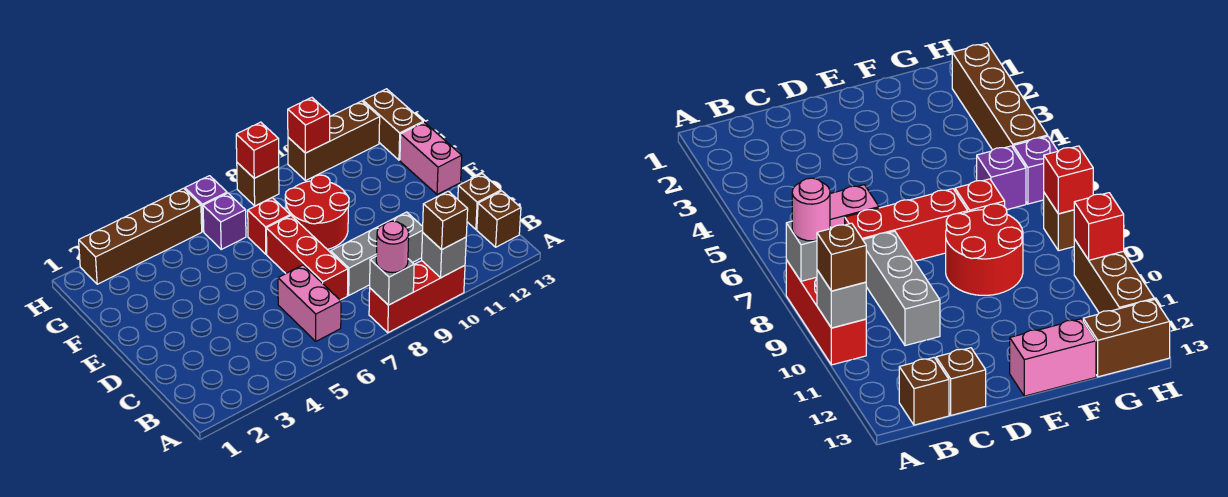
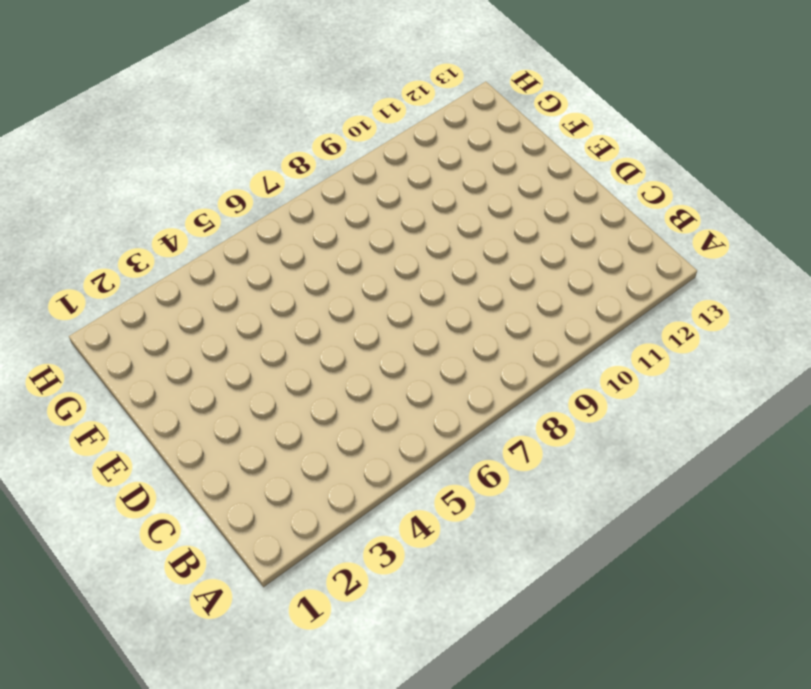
none -> red brick A8:A10 level 1
none -> pink brick B6:C6 level 1
none -> brown brick B13 level 1

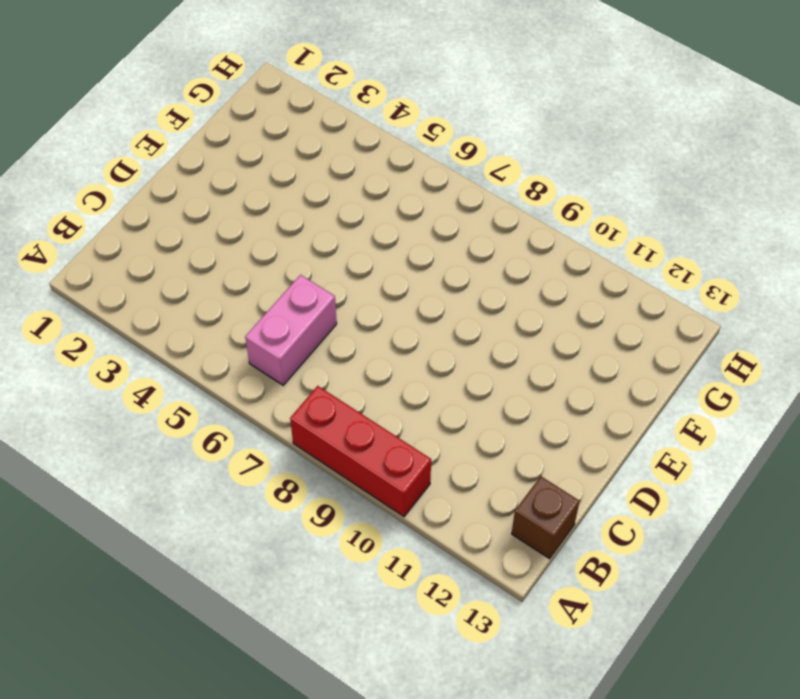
none -> red brick C7:E7 level 1
none -> grey brick C8:C10 level 1
none -> brown brick C13 level 1

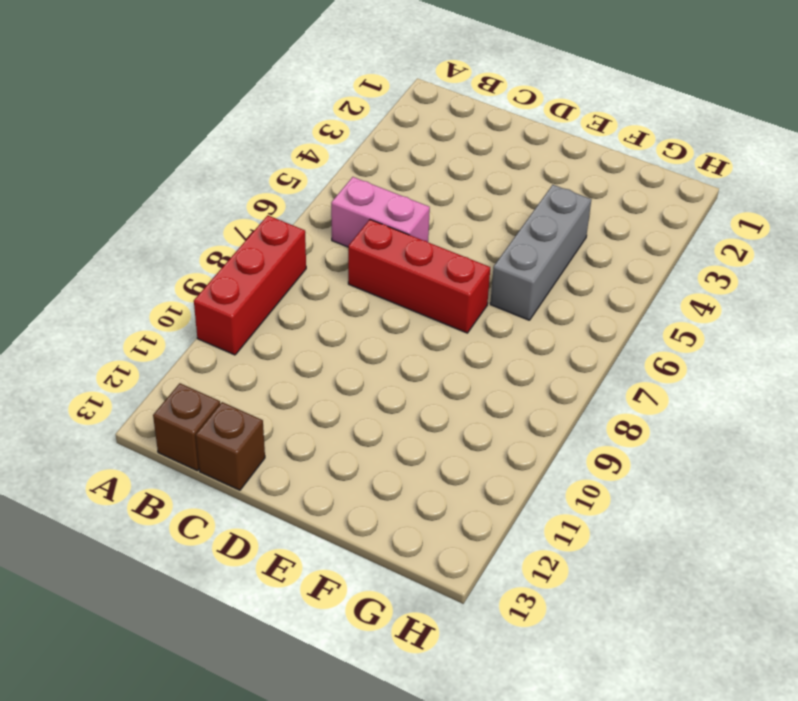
grey brick F4:F6 level 1 -> grey brick C8:C10 level 1
none -> red round brick E8:F9 level 1
none -> pink brick E13:F13 level 1
none -> red brick F7 level 1

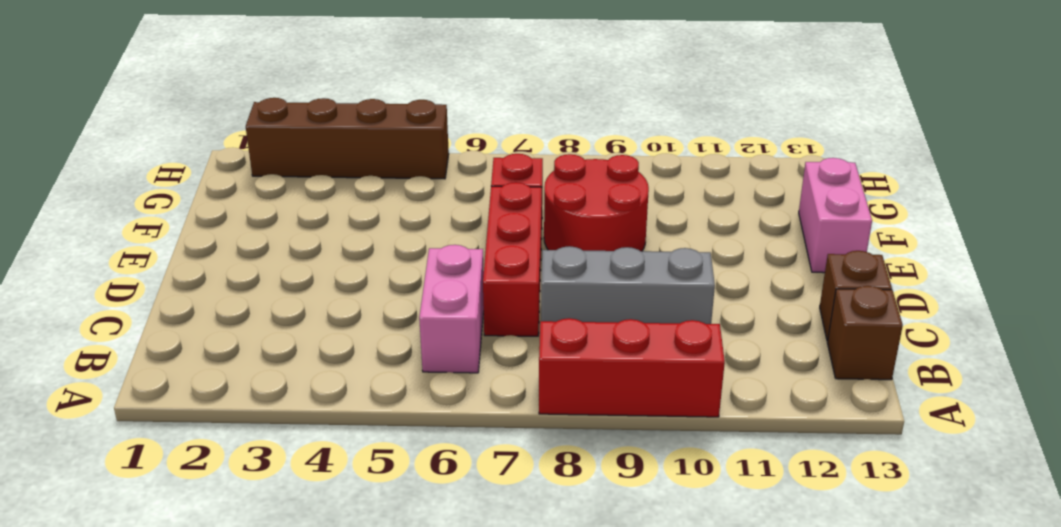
none -> purple brick G6 level 1
none -> brown brick G13:H13 level 1
none -> purple brick H6 level 1

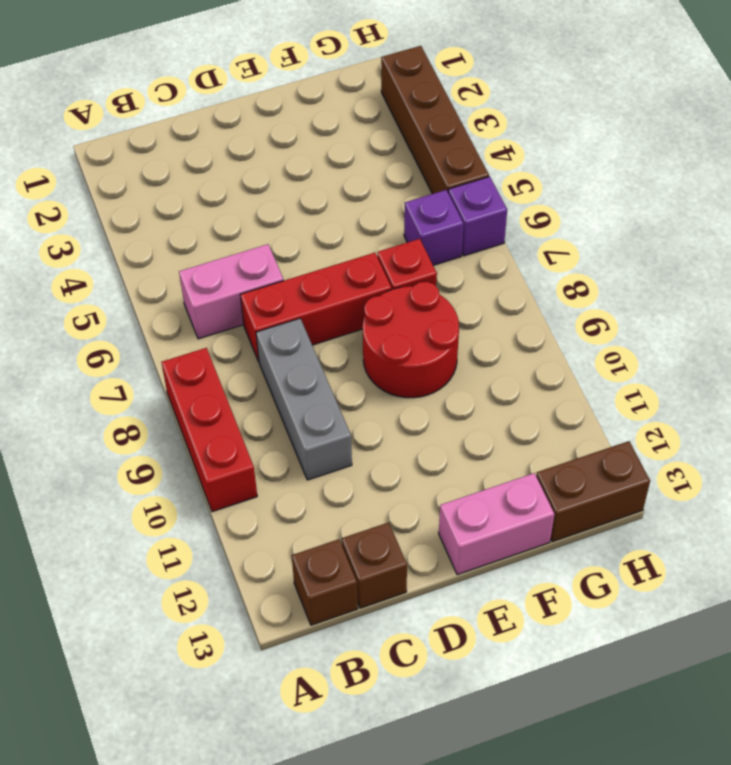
none -> brown brick H8 level 1
none -> brown brick H10:H12 level 1
none -> grey brick A8 level 2

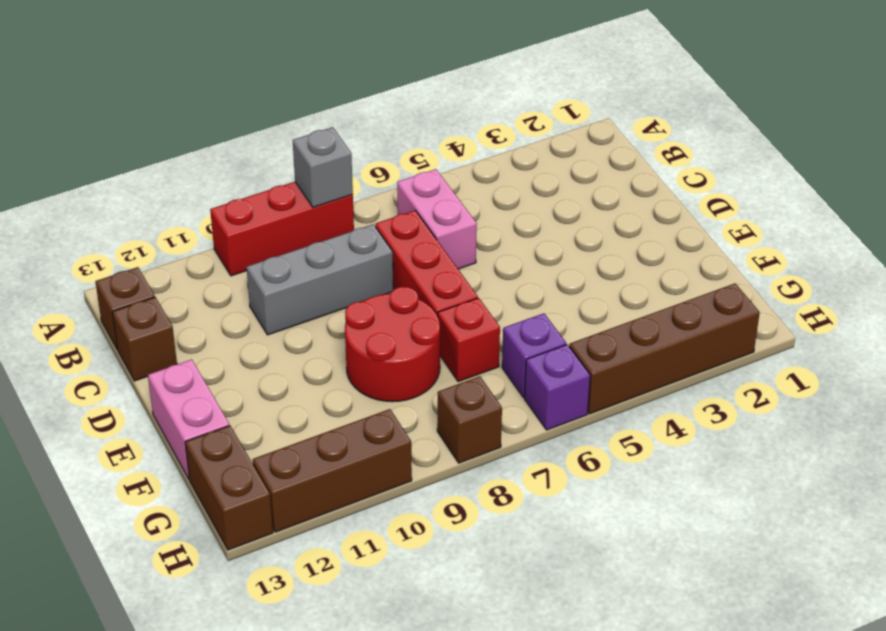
none -> grey brick A10 level 2
none -> red brick H8 level 2
none -> red brick H10 level 2

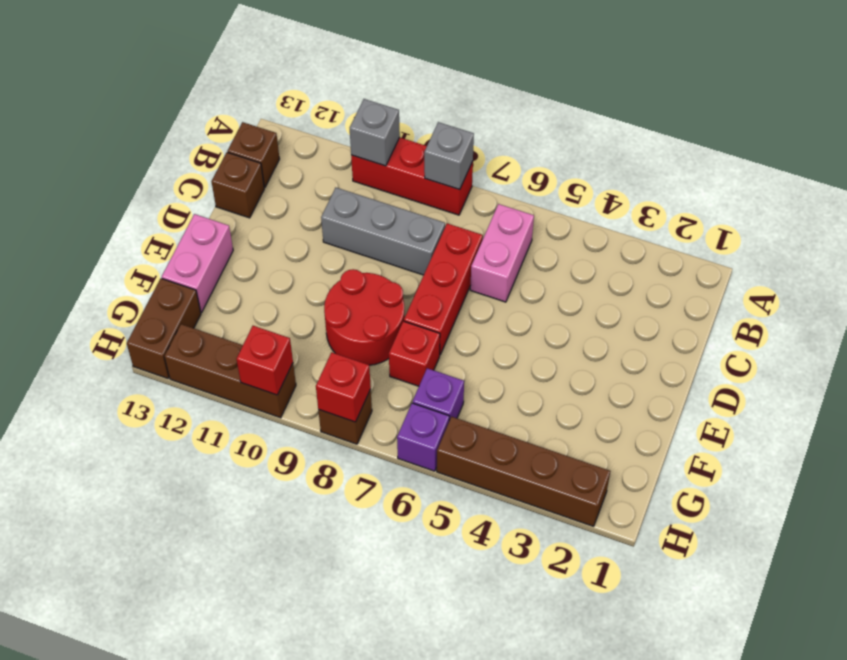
none -> pink round brick A8 level 3
none -> brown brick A10 level 3

